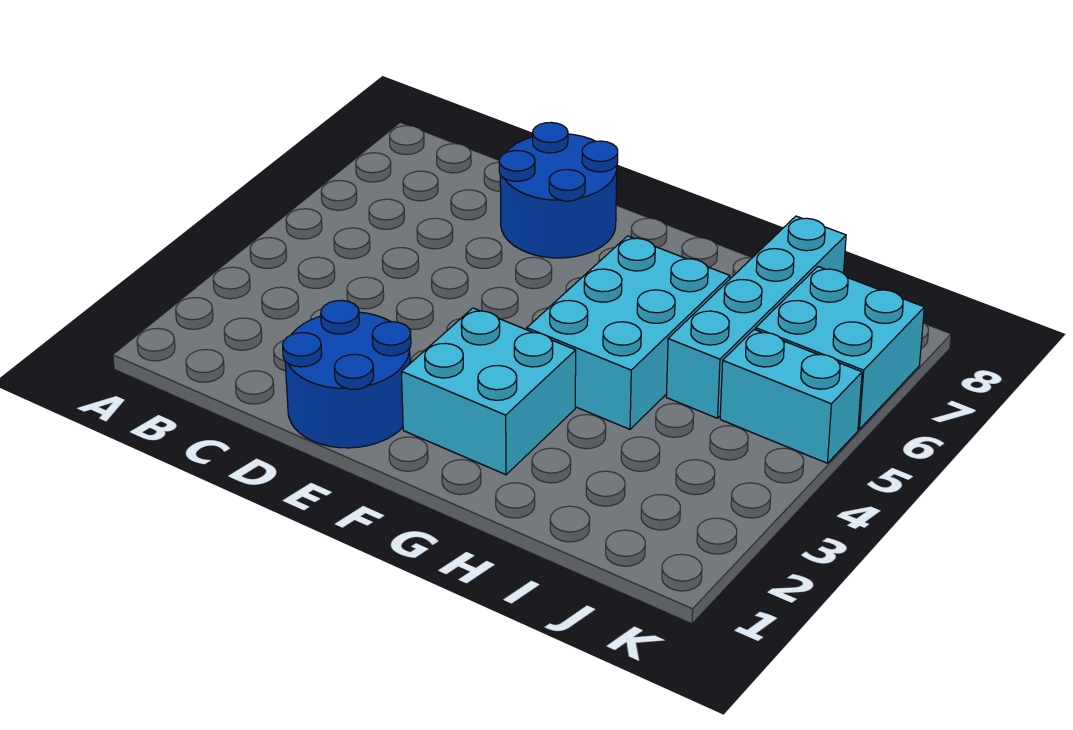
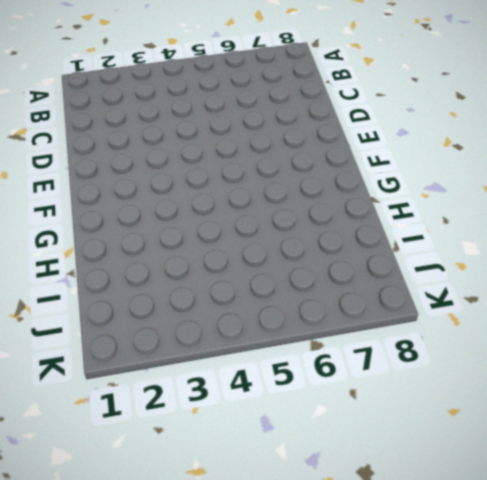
none -> blue round brick D1:E2 level 1
none -> blue round brick D7:E8 level 1

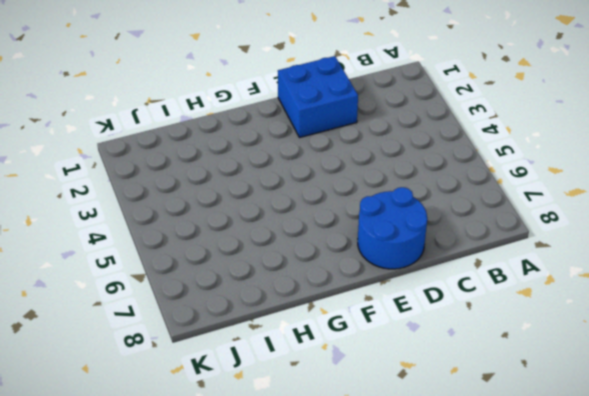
blue brick D1:E2 level 1 -> blue round brick D1:E2 level 1
none -> cyan brick F2:G3 level 1
none -> cyan brick G4:H6 level 1

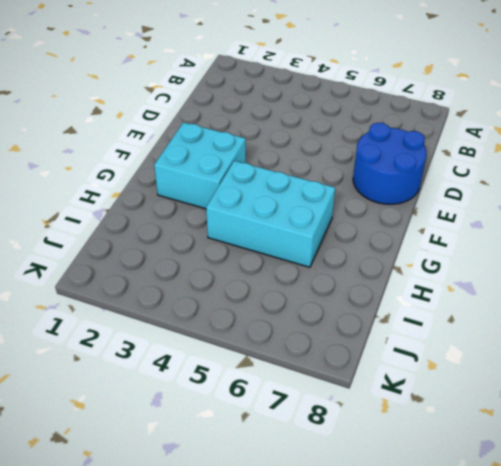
none -> blue round brick D1:E2 level 1
none -> cyan brick I5:I8 level 1

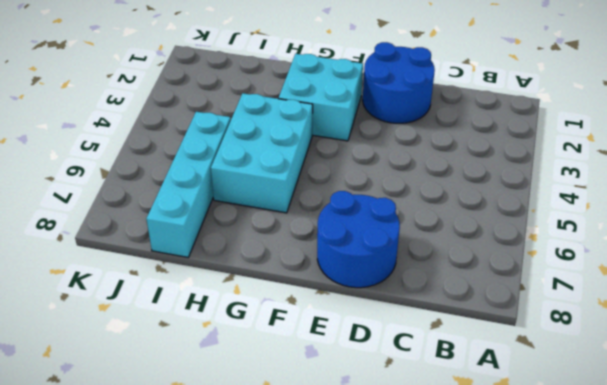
none -> cyan brick J5:K5 level 1
none -> cyan brick J6:K7 level 1

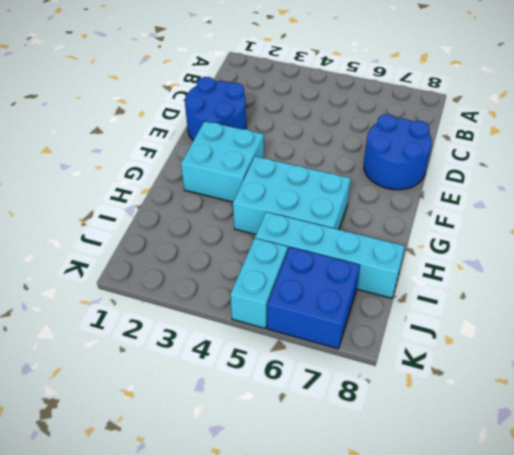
blue brick J6:K7 level 1 -> cyan brick J6:K7 level 1

